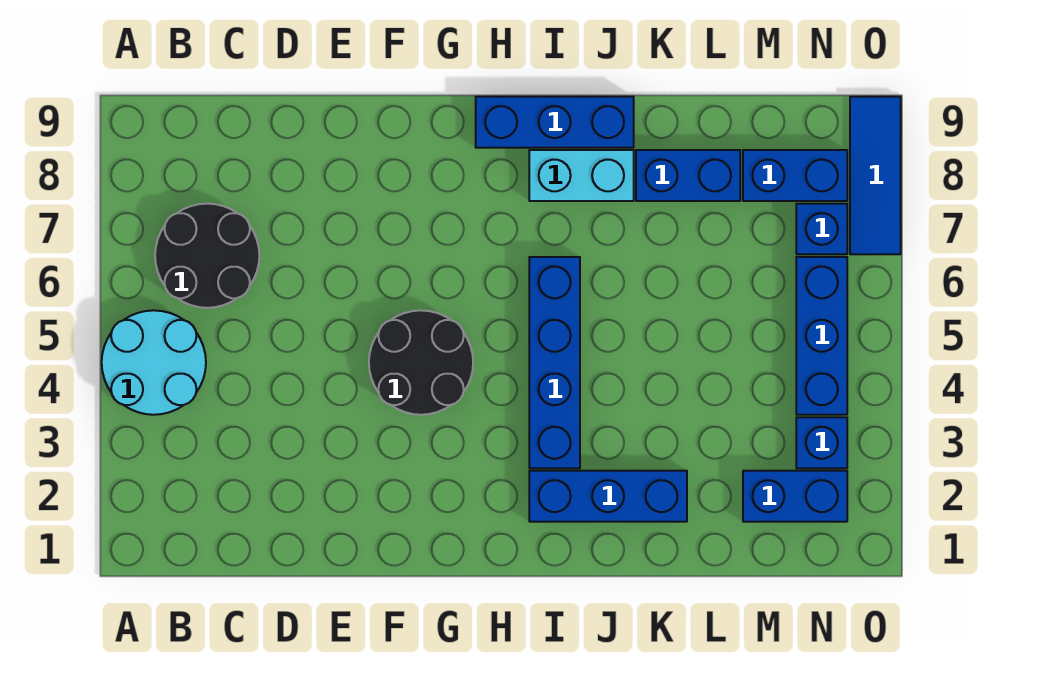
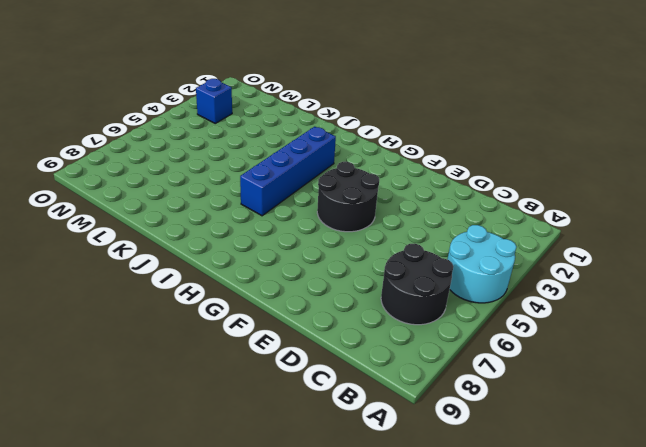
none -> blue brick H9:J9 level 1
none -> blue brick I2:K2 level 1
none -> cyan brick I8:J8 level 1

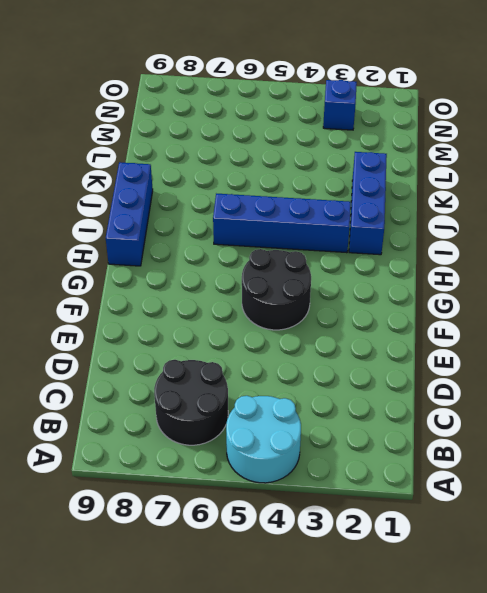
none -> cyan brick I8:J8 level 1
none -> blue brick K8:L8 level 1
none -> blue brick M2:N2 level 1

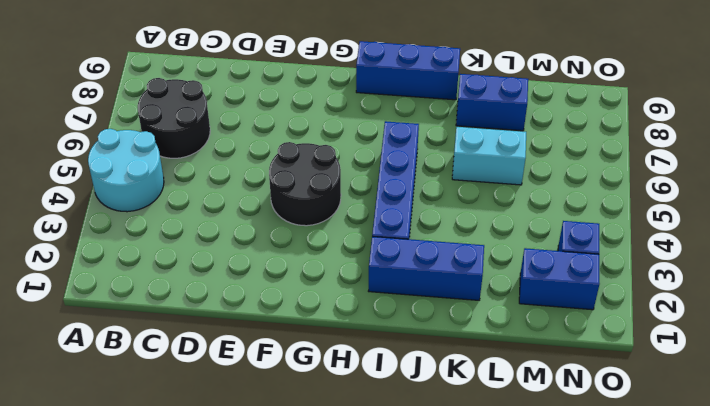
cyan brick K6:L6 level 1 -> cyan brick I8:J8 level 1
none -> blue brick M8:N8 level 1
none -> blue brick N4:N6 level 1
none -> blue brick N7 level 1

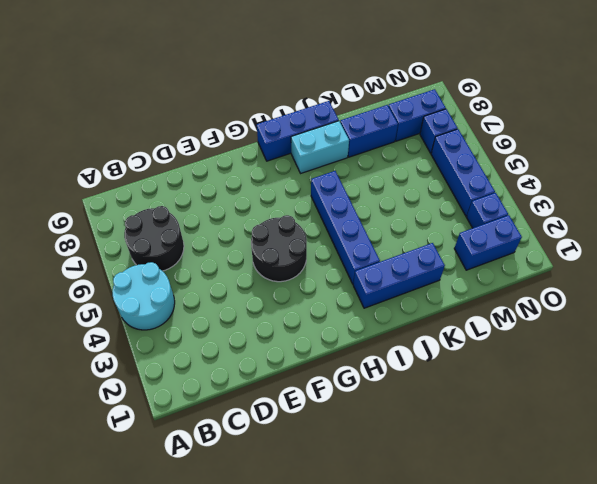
none -> blue tile O7:O9 level 1

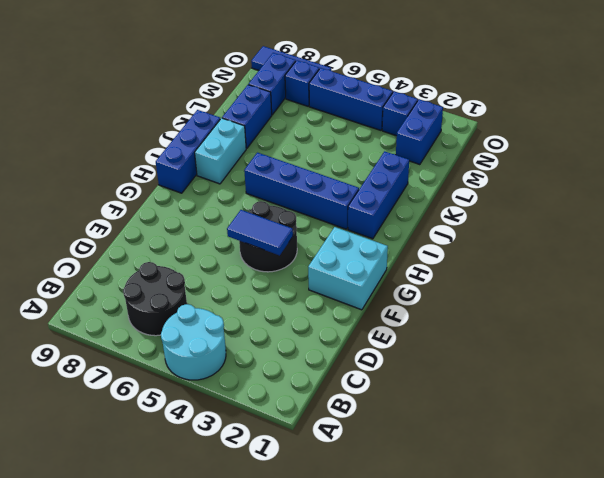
cyan brick F1:G2 level 1 -> none
blue tile F4:F5 level 2 -> none

